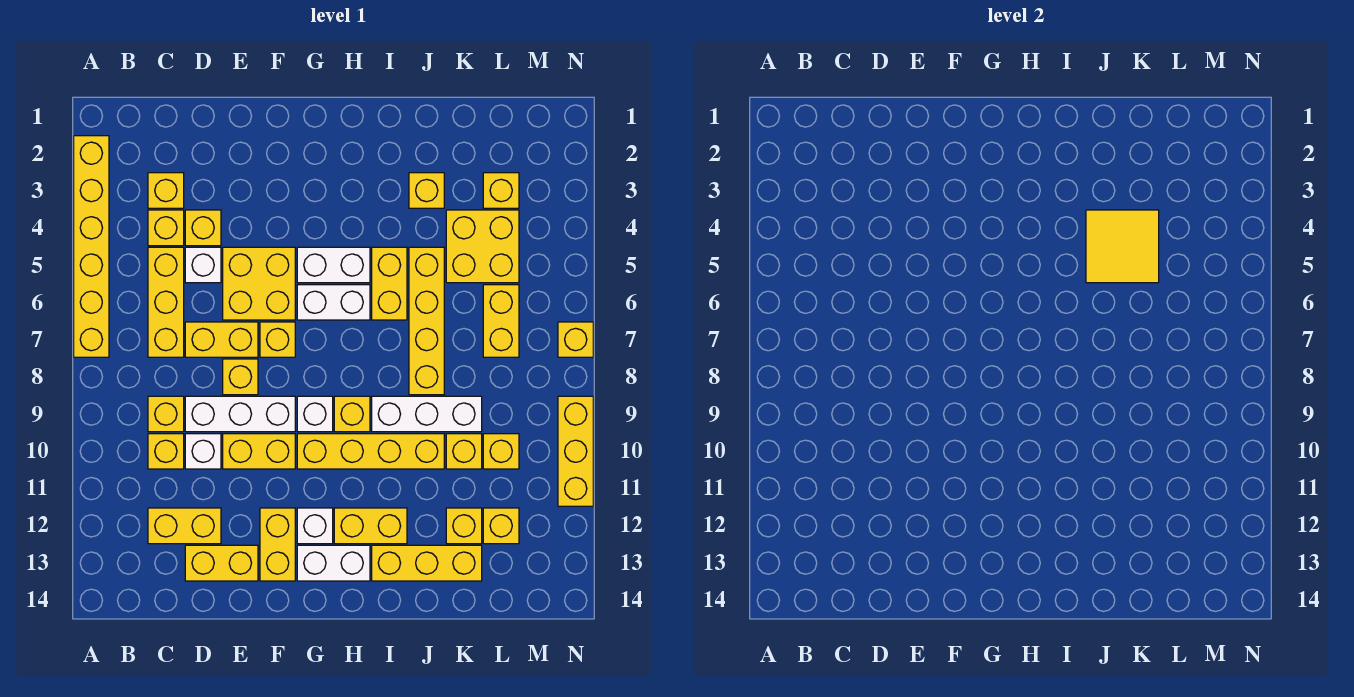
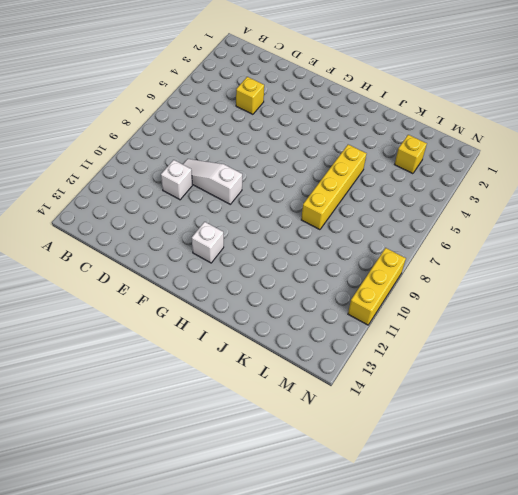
white slope D9:F9 level 1 top F -> white brick D9:F9 level 1
none -> yellow brick A2:A7 level 1
none -> yellow brick C3 level 1
none -> yellow brick C4 level 1
none -> yellow brick C5:C7 level 1

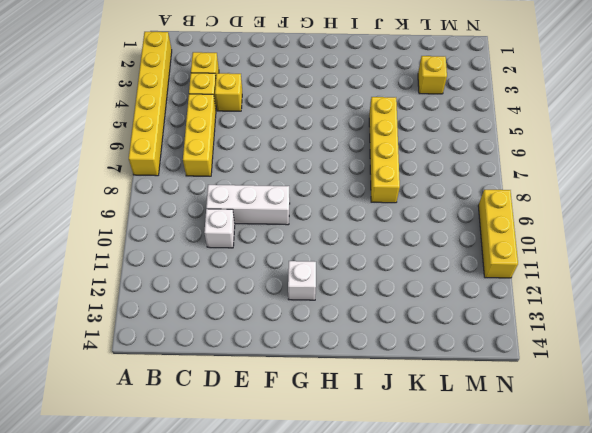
none -> yellow brick C9 level 1
none -> yellow brick C10 level 1
none -> yellow brick C12:D12 level 1
none -> white brick D5 level 1

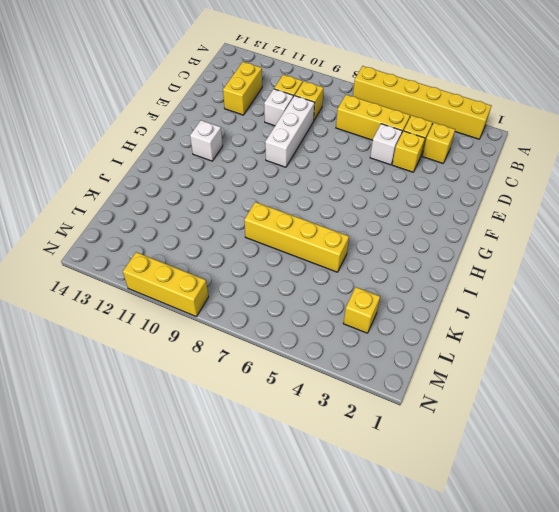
none -> yellow brick D7:E7 level 1
none -> yellow brick D13:E13 level 1
none -> yellow brick E5:F6 level 1
none -> yellow brick E8 level 1

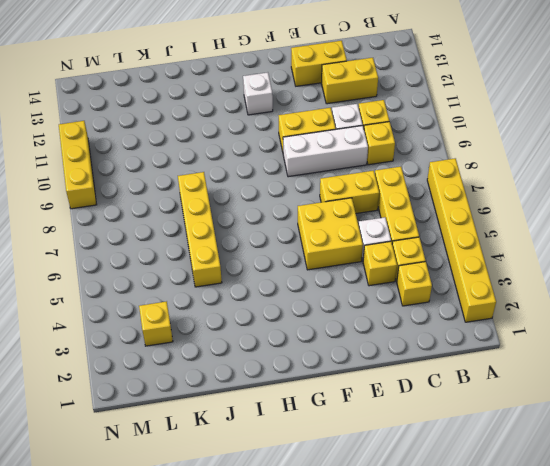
none -> yellow brick E8 level 1
none -> yellow brick F7 level 1
none -> yellow brick F12:F13 level 1
none -> white brick G5:H5 level 1

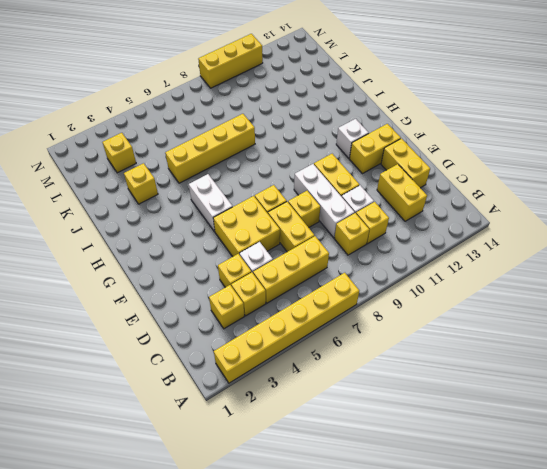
none -> white brick G6:H6 level 1
none -> white brick G9 level 1
none -> yellow brick G10:J10 level 1
none -> white brick G13:H13 level 1

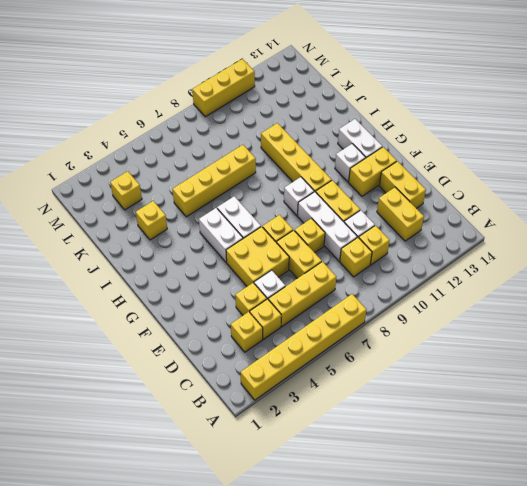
none -> yellow brick H9 level 1
none -> yellow brick H12:I12 level 1
none -> yellow brick I5:I6 level 1
none -> white brick I9:K9 level 1

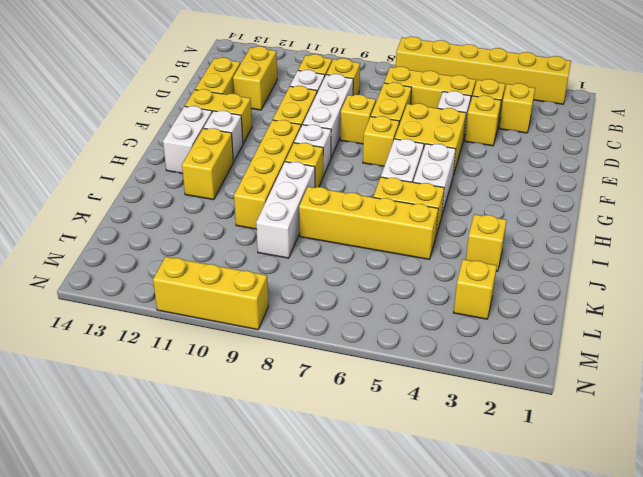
none -> yellow brick I13:K13 level 1
none -> yellow brick K4:L5 level 1
none -> yellow brick K10 level 1
none -> yellow brick K12 level 1

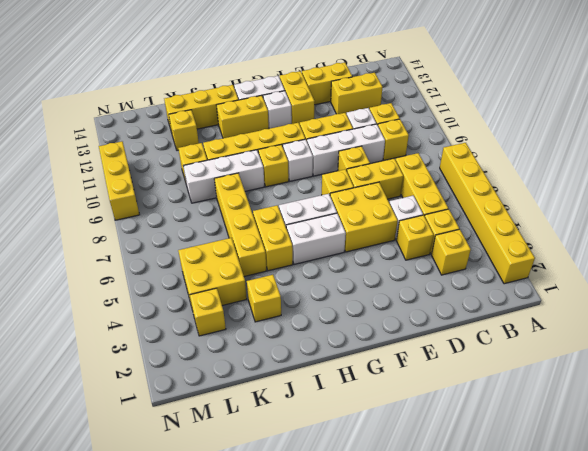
none -> yellow brick L6:L7 level 1
none -> yellow brick L10 level 1
none -> yellow brick L12 level 1
none -> yellow brick N7 level 1

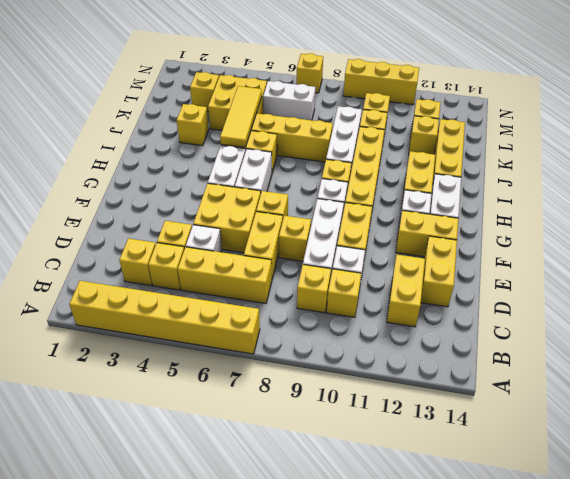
yellow tile I5:K5 level 2 -> yellow tile J4:K5 level 2
white brick L6:L7 level 1 -> yellow brick L6:L7 level 1

